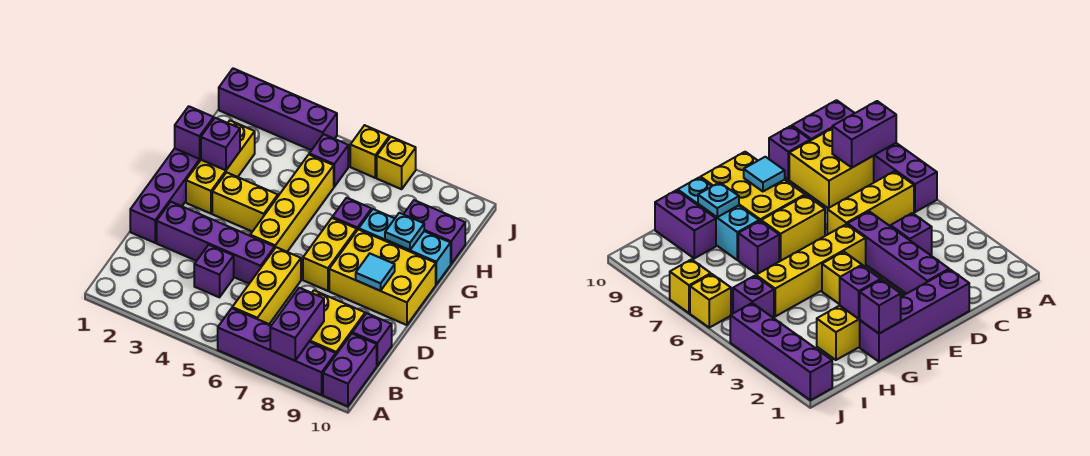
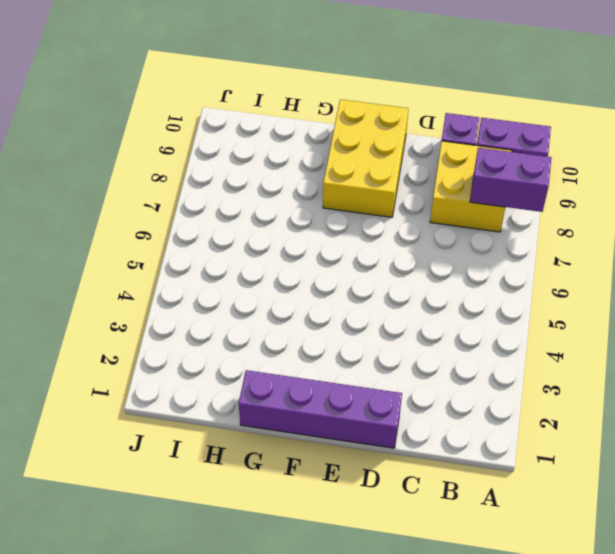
none -> purple brick A6:A9 level 1
none -> yellow brick B6:D6 level 1
none -> purple brick C4 level 1

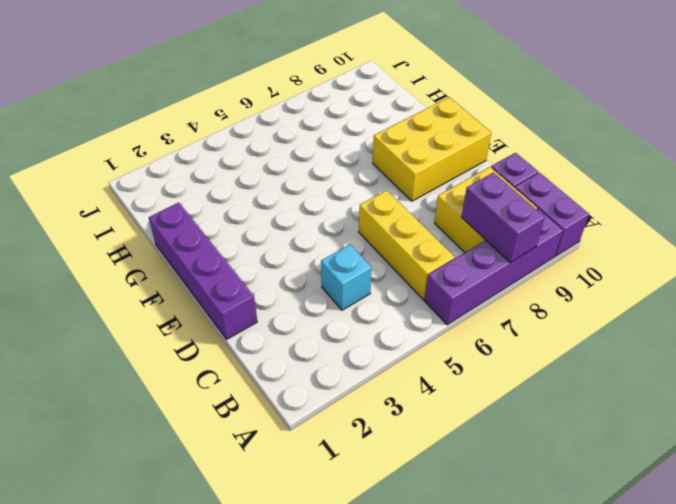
cyan brick C4 level 1 -> purple brick C4 level 1
none -> purple brick D2:D5 level 1
none -> yellow brick E5:H5 level 1
none -> yellow brick E7:F7 level 1

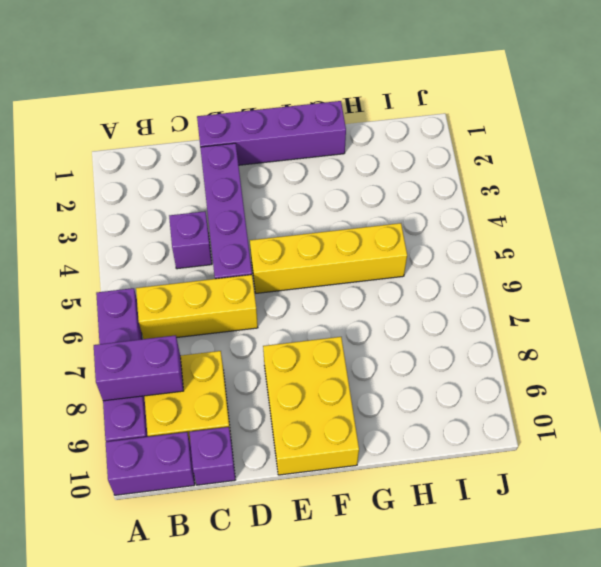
none -> yellow brick E7:F7 level 1
none -> yellow brick F2:H2 level 1
none -> yellow brick F3:F4 level 1

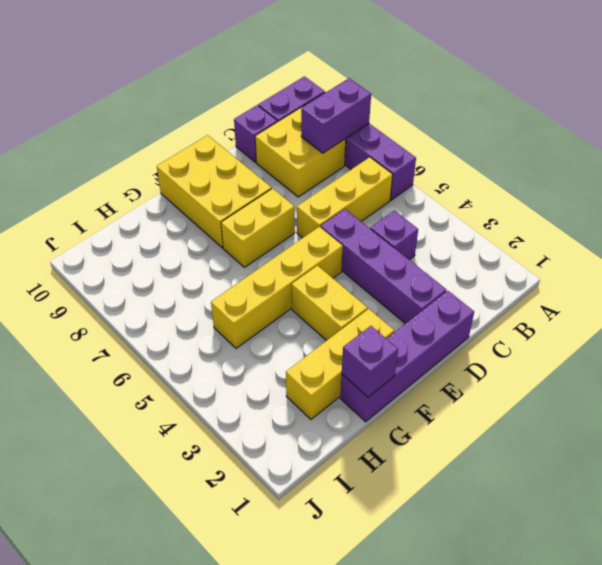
none -> purple brick G7 level 1
none -> cyan brick G8:G10 level 1
none -> purple brick H9:H10 level 1

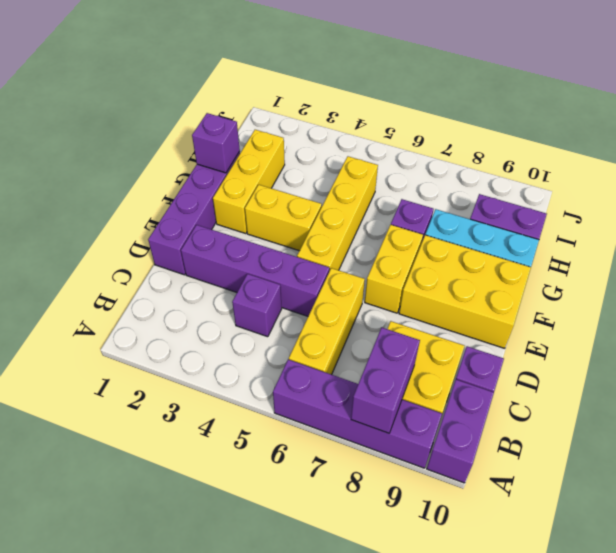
none -> purple brick I5 level 1
none -> purple brick J1:J4 level 1
none -> yellow brick J6 level 1

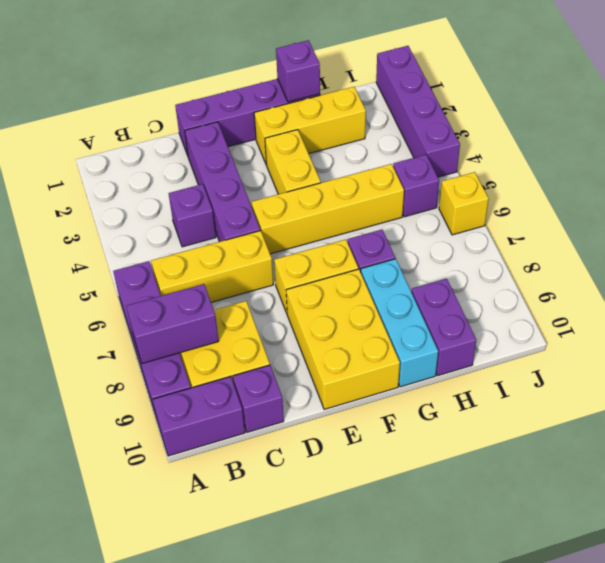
none -> yellow brick J7 level 1
none -> cyan tile E9 level 2
none -> purple brick G2 level 2

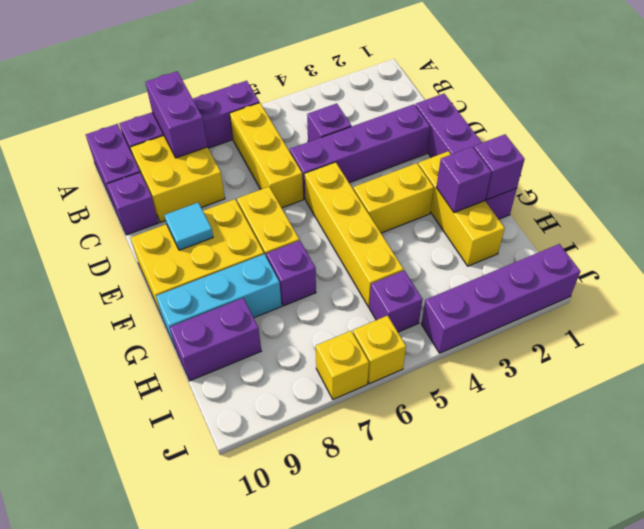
none -> cyan plate G9 level 2

